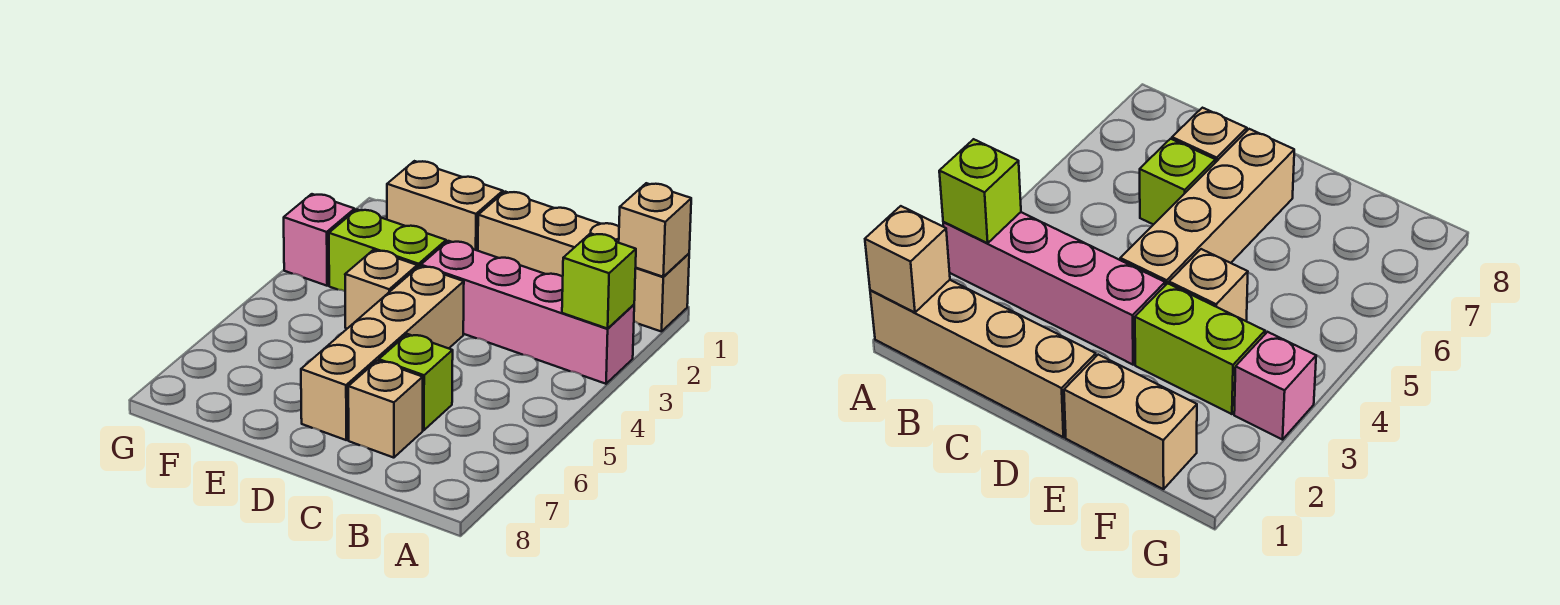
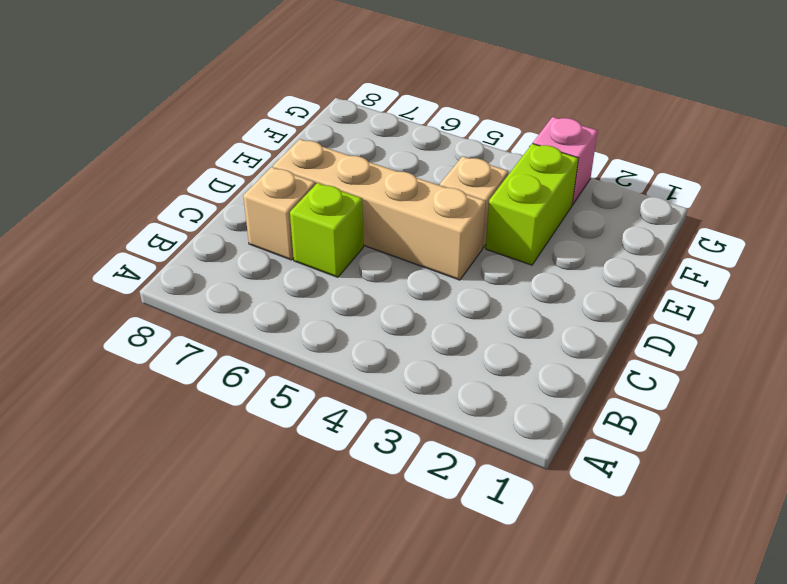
none -> tan brick A1:D1 level 1
none -> pink brick A3:D3 level 1

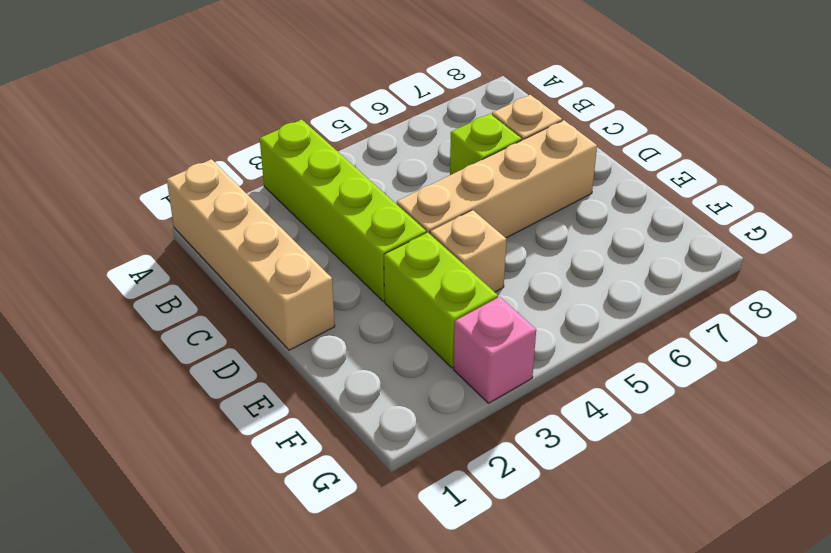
lime brick A3:D3 level 1 -> pink brick A3:D3 level 1
none -> tan brick E1:F1 level 1
none -> tan brick A1 level 2

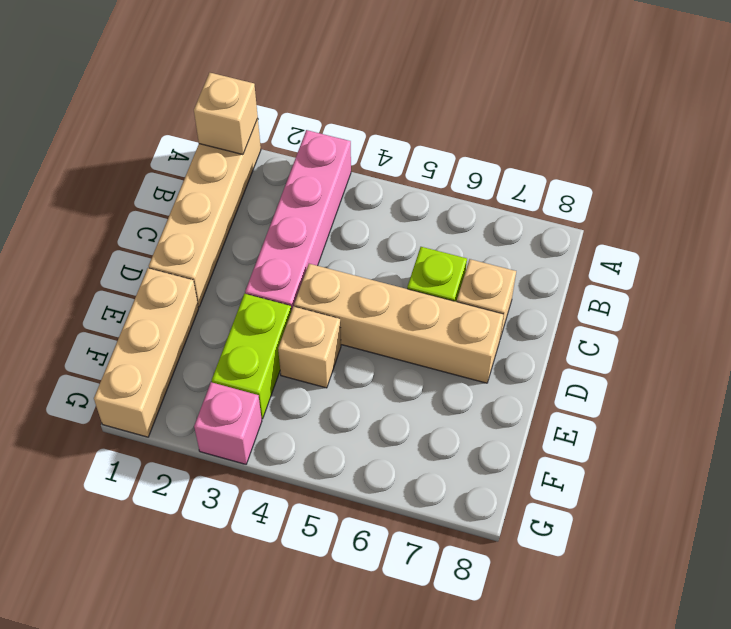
tan brick E1:G1 level 1 -> tan brick E1:F1 level 1
none -> lime brick A3 level 2

